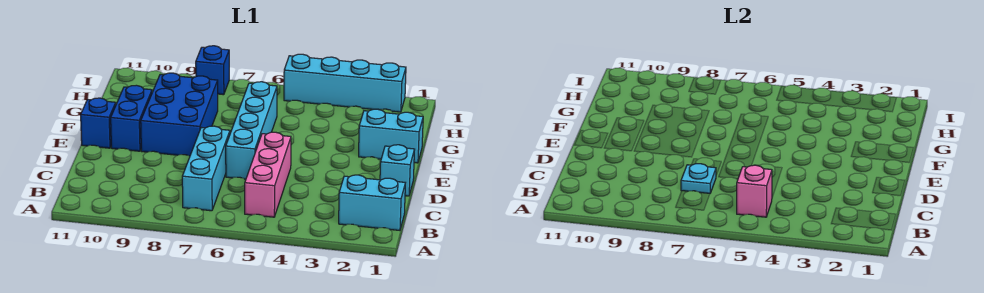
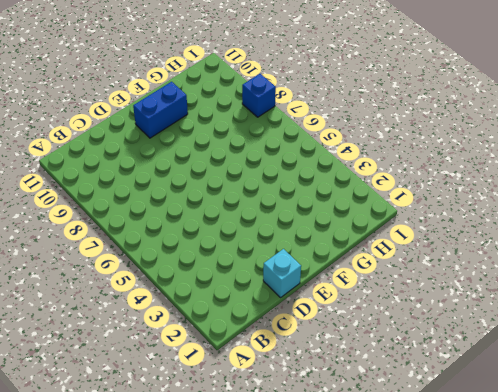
none -> cyan brick B1:B2 level 1
none -> pink brick B5:D5 level 1
none -> cyan brick B7:D7 level 1

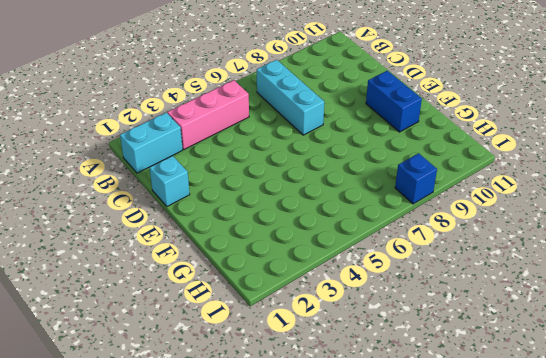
pink brick B3:B5 level 1 -> pink brick B5:D5 level 1
none -> cyan brick D6:G6 level 1
none -> blue brick E8:G9 level 1
none -> blue brick E11 level 1

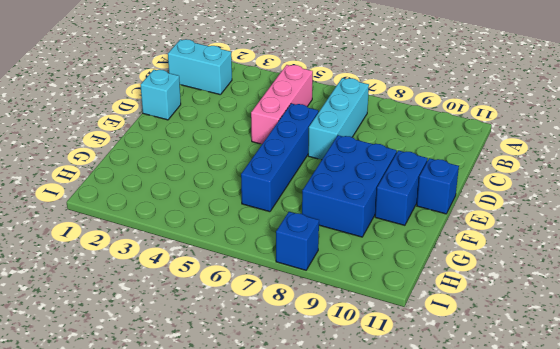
blue brick D6:G6 level 1 -> cyan brick D6:G6 level 1
none -> cyan brick F1:F2 level 1
none -> cyan brick I2:I5 level 1
none -> pink brick B5 level 2

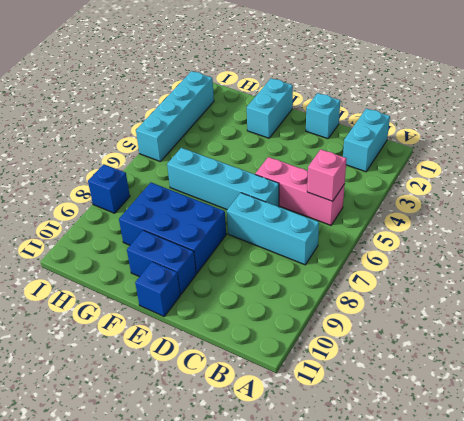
none -> cyan plate C7 level 2

